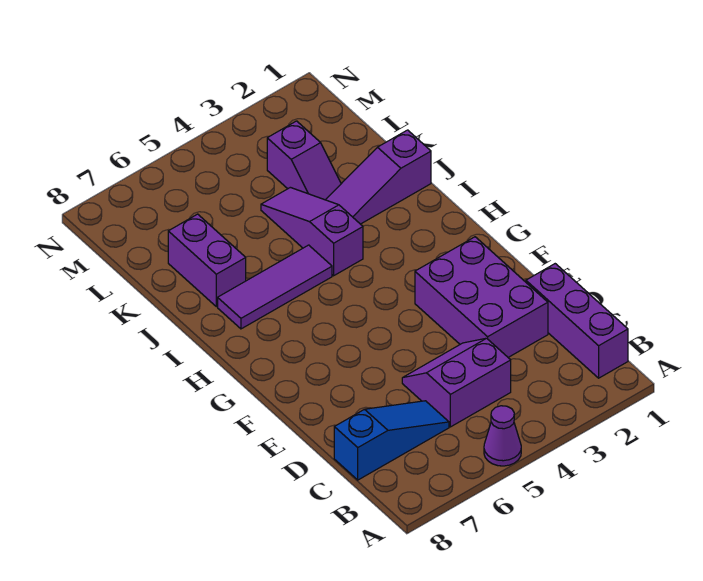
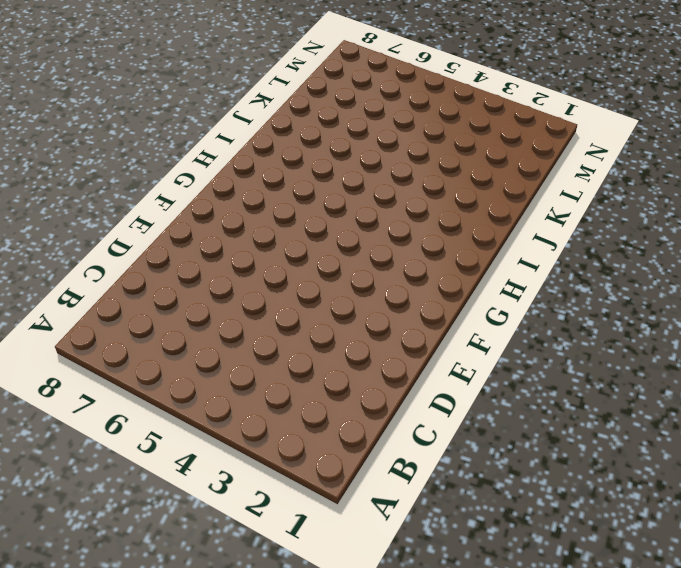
none -> purple cone A5 level 1
none -> purple brick B1:D1 level 1

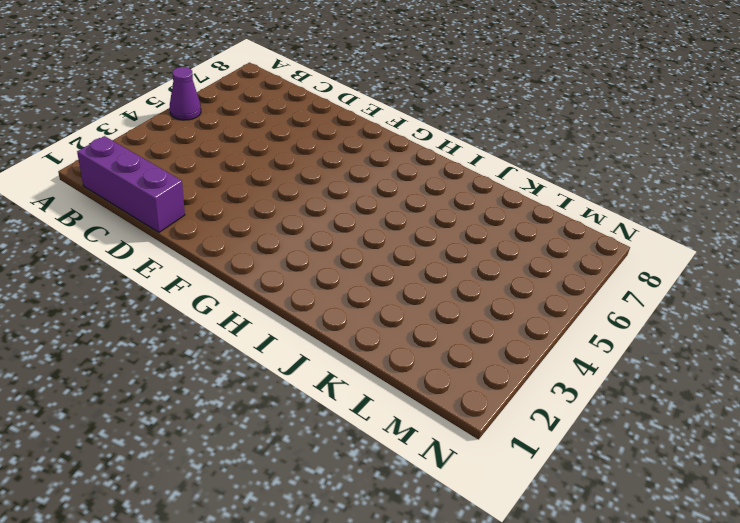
none -> purple slope C4:D5 level 1 top C
none -> blue slope C6:C8 level 1 top 8

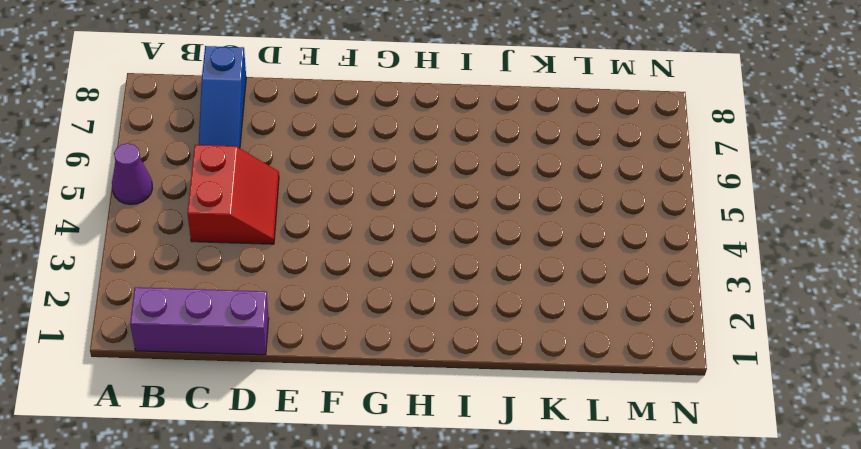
red slope C4:D5 level 1 top C -> purple slope C4:D5 level 1 top C
none -> purple brick D2:F3 level 1
none -> purple slope I4:K4 level 1 top I

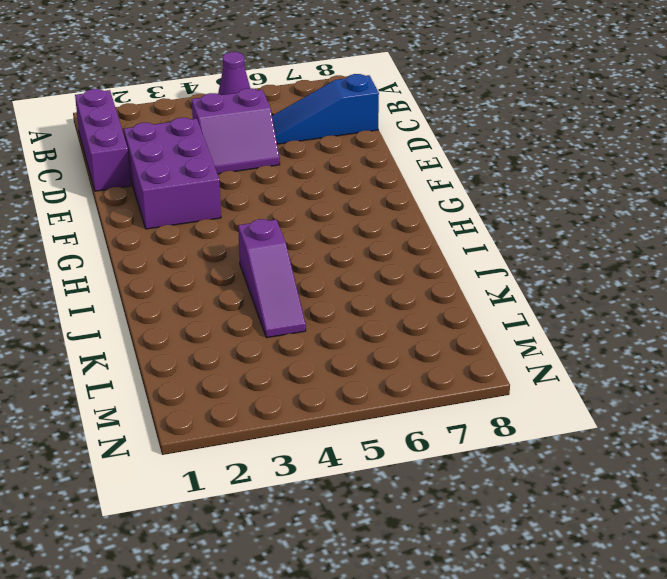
none -> purple tile I5:I7 level 1
none -> purple slope J1:J3 level 1 top 1

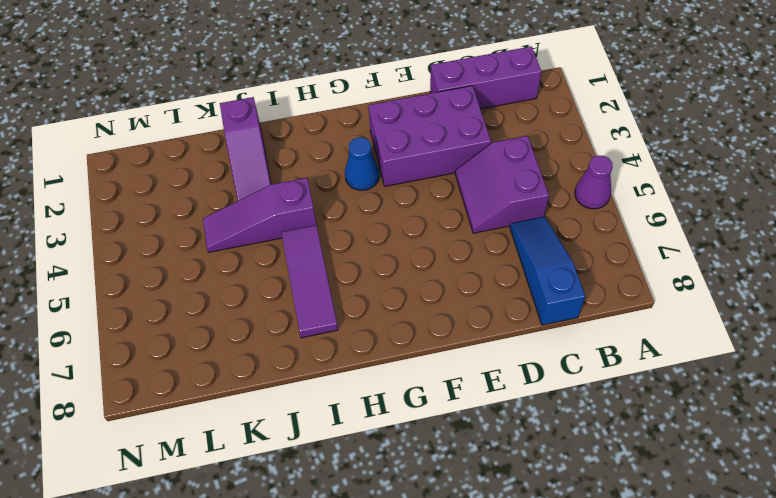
blue cone G3 level 1 -> none
none -> purple brick J7:K7 level 1
none -> purple slope K3:L3 level 1 top L

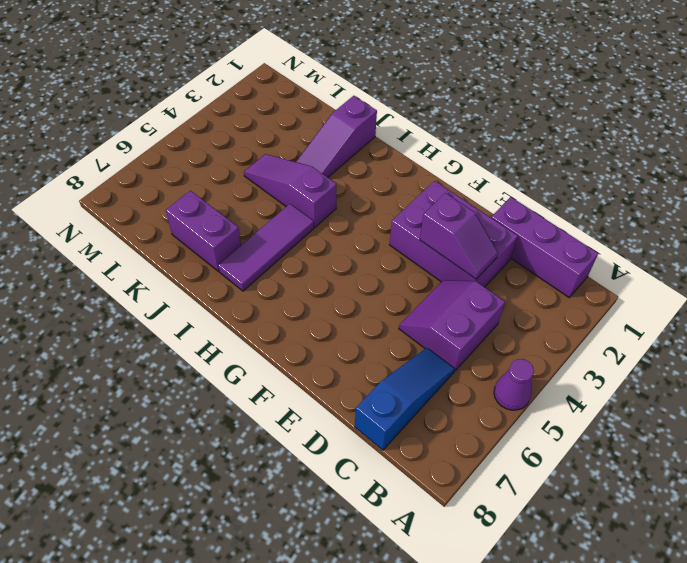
purple slope D3:E3 level 2 top E -> purple slope K3:L3 level 1 top L

